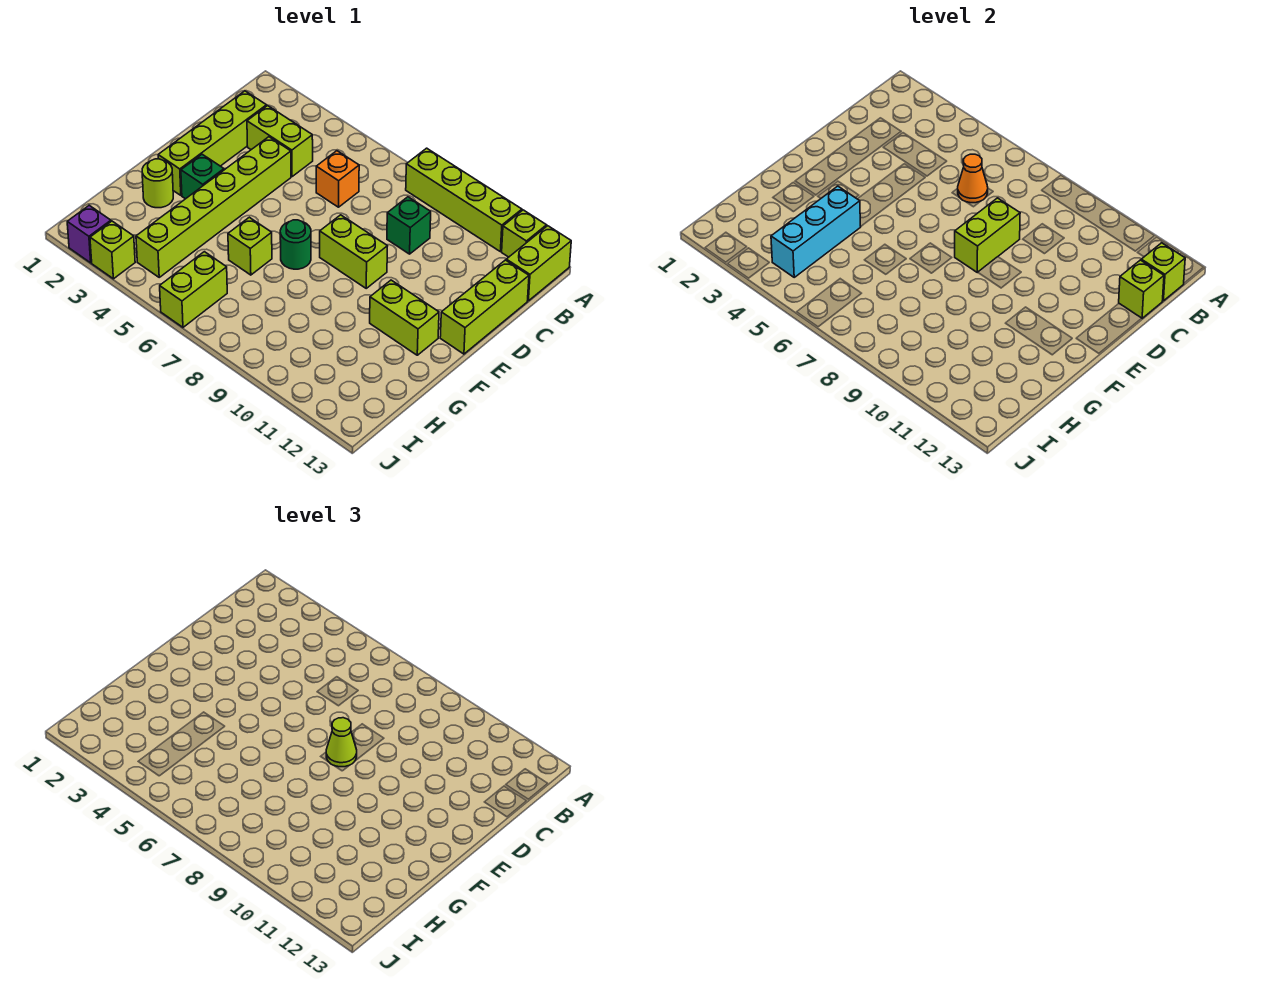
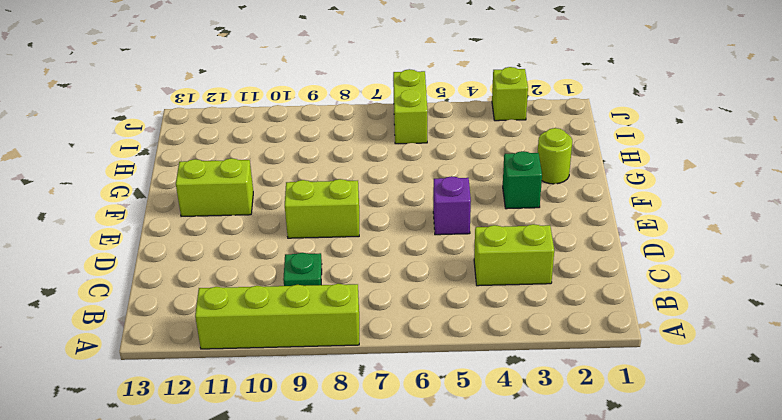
green plate C9 level 1 -> green brick C9 level 1
purple brick E5 level 1 -> purple brick J2 level 1
none -> lime brick A12 level 1
none -> lime brick A13:B13 level 1
none -> lime brick C2:F2 level 1

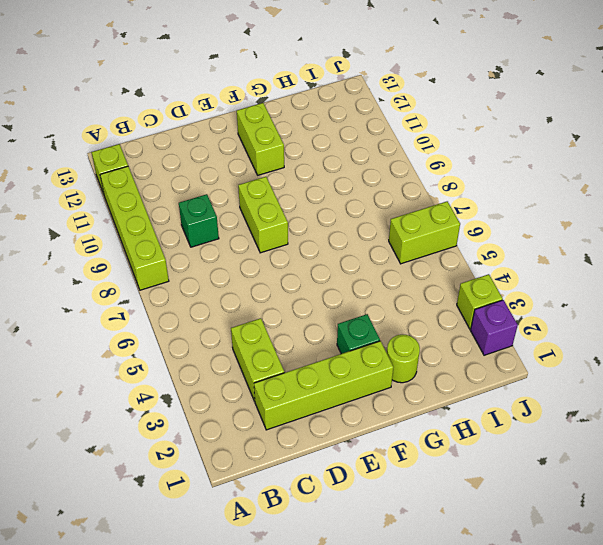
none -> lime brick A13:B13 level 1
none -> orange brick C6 level 1
none -> lime brick C13:E13 level 1

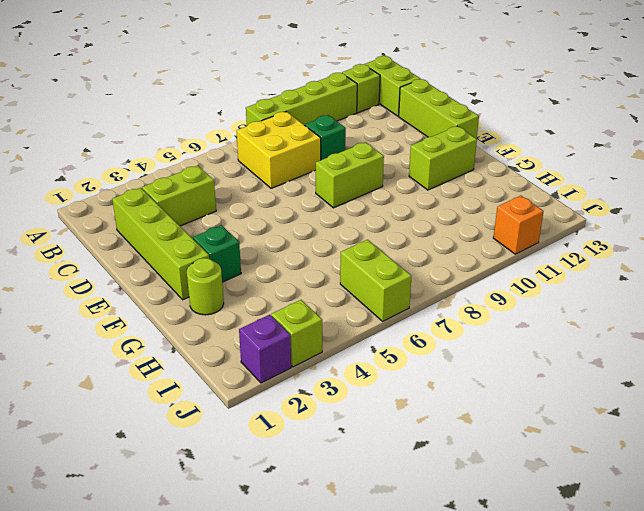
yellow brick B7:C8 level 1 -> none
orange brick J11 level 1 -> orange brick C6 level 1
none -> lime brick D4:I4 level 1
none -> green round brick F7 level 1
none -> lime brick G6 level 1

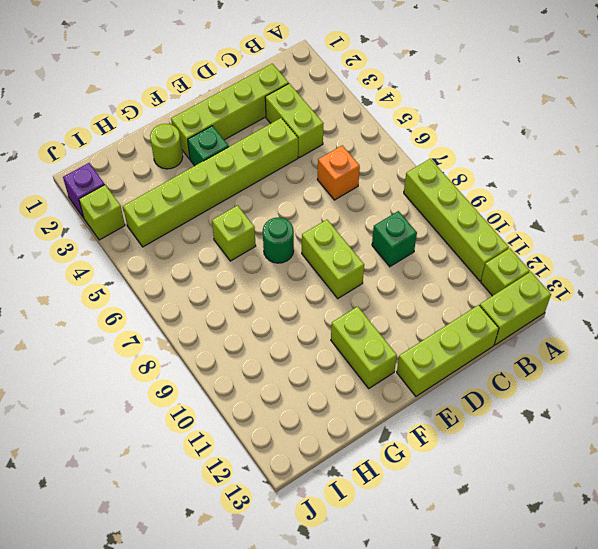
none -> lime brick I6:J6 level 1
none -> lime brick B13 level 2
none -> orange cone C6 level 2

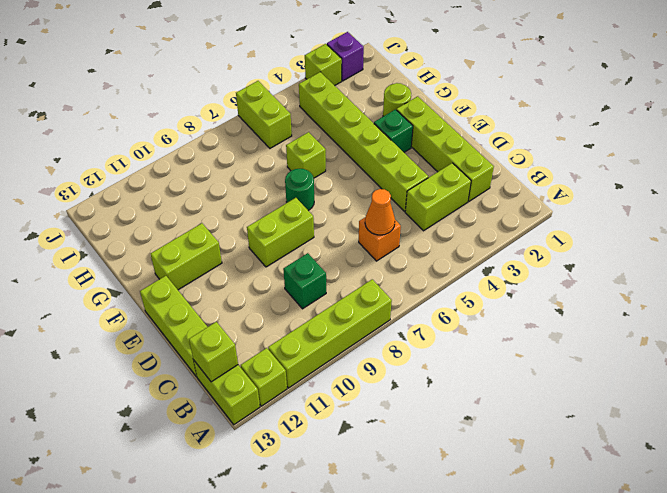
none -> lime brick C13 level 2
none -> lime brick D8:E8 level 2
none -> cyan brick G4:I4 level 2

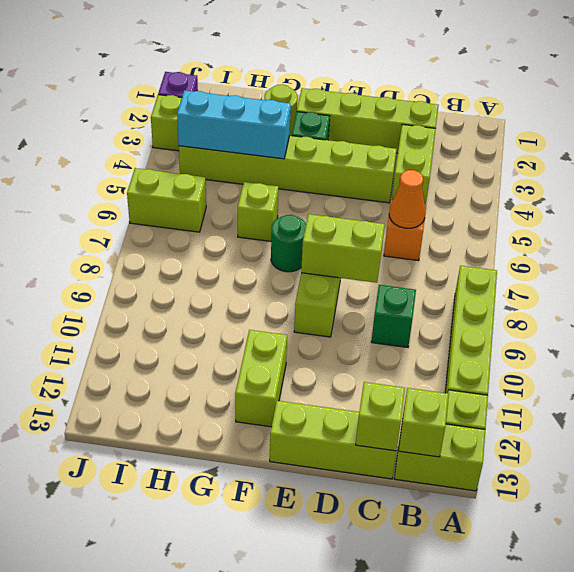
none -> lime cone E8 level 3

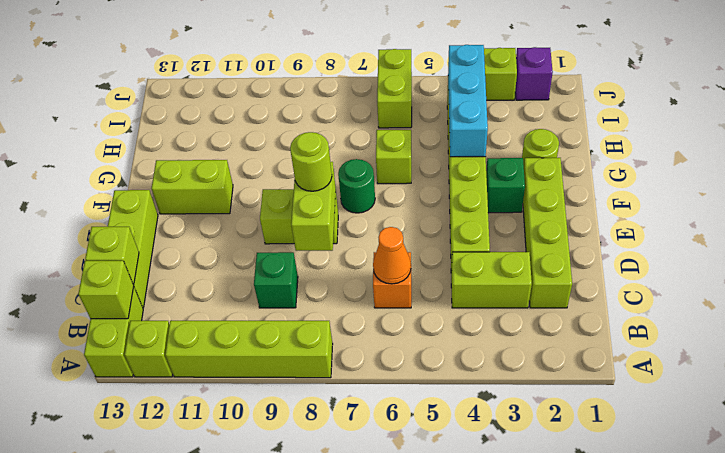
lime round brick E8 level 3 -> lime cone E8 level 3

